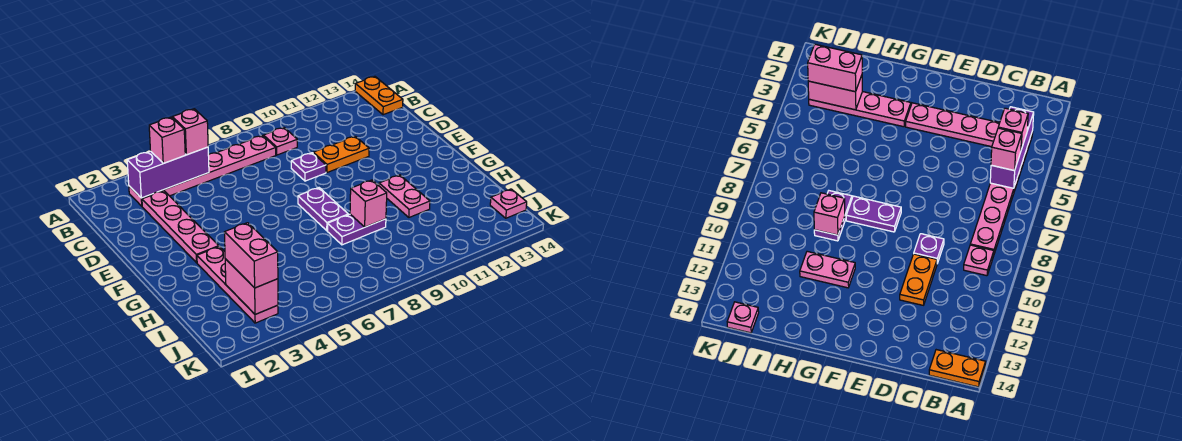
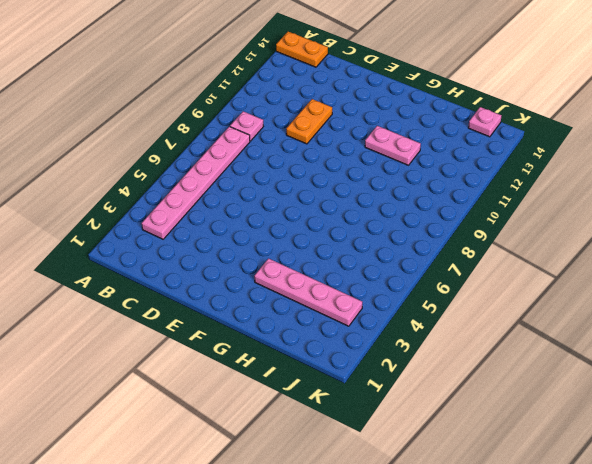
none -> pink plate C3:F3 level 1
none -> purple plate D9 level 1
none -> purple plate F8:G8 level 1

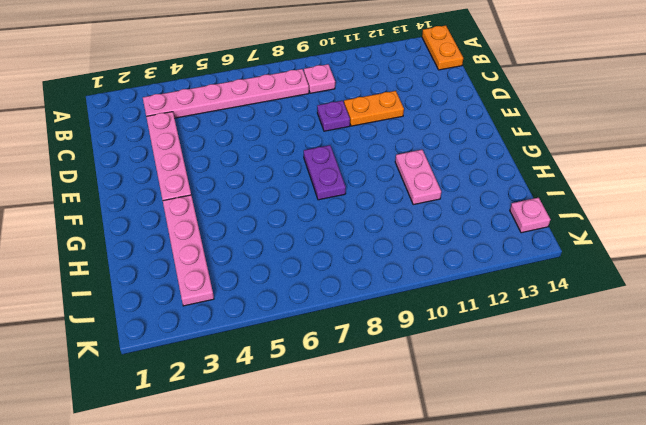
none -> purple plate H8:H9 level 1
none -> purple brick B3:B5 level 2
none -> pink brick H9 level 2

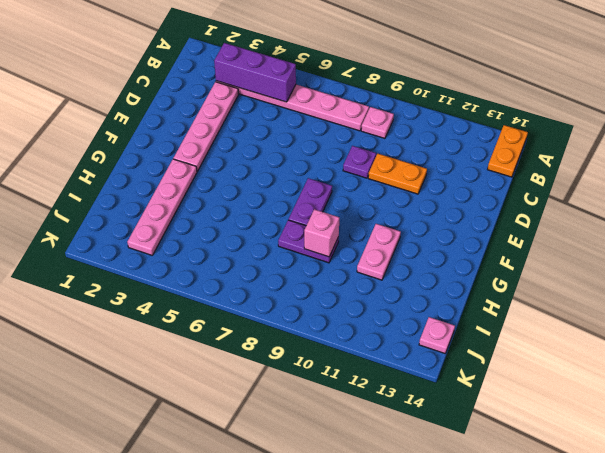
none -> pink brick I3:J3 level 2
none -> pink brick B4 level 3
none -> pink brick B5 level 3

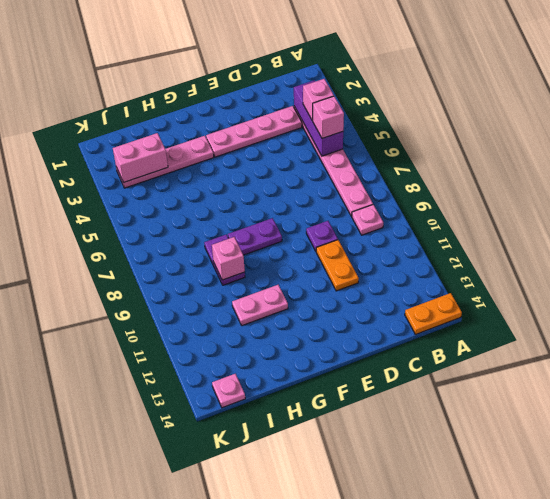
none -> pink brick I3:J3 level 3

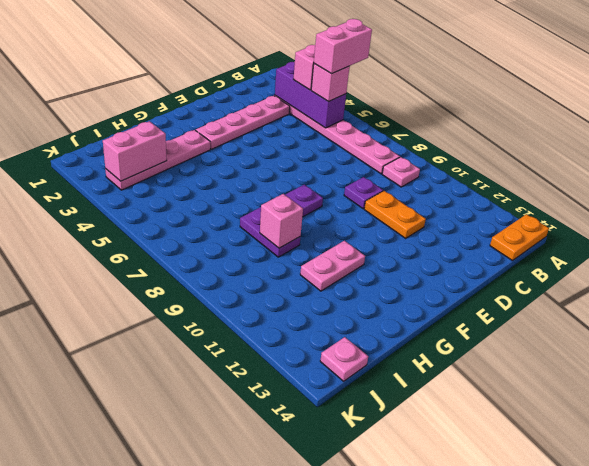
pink brick A5:B5 level 4 -> pink brick I3:J3 level 3

